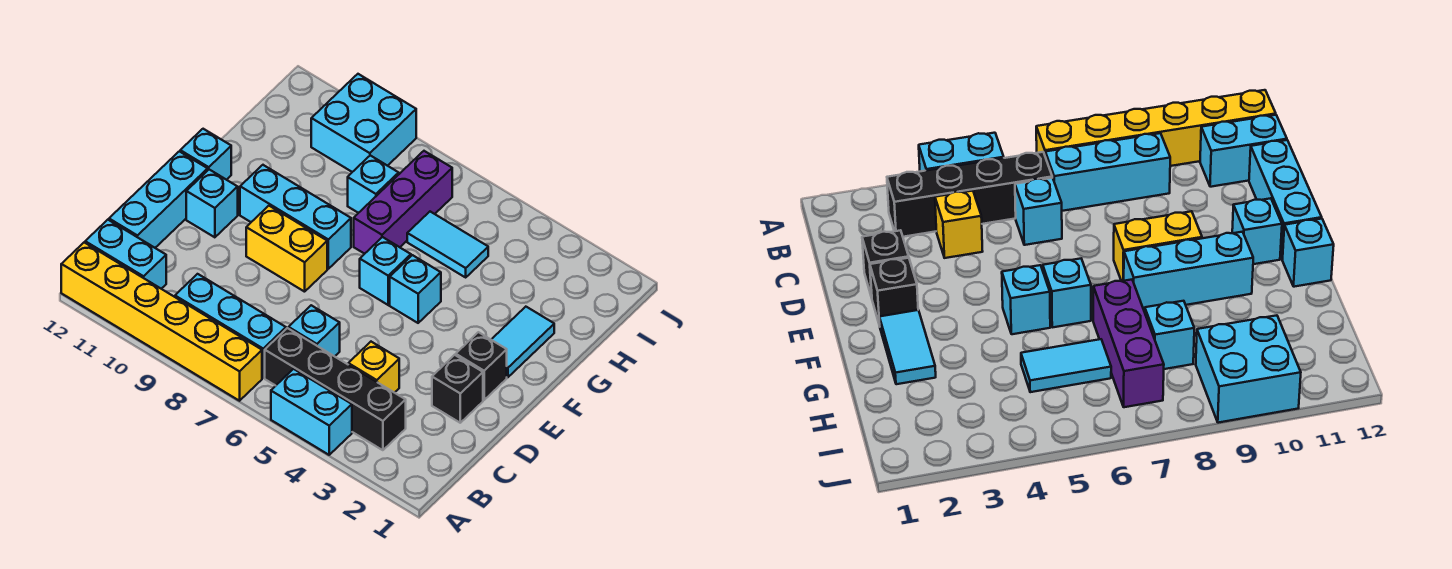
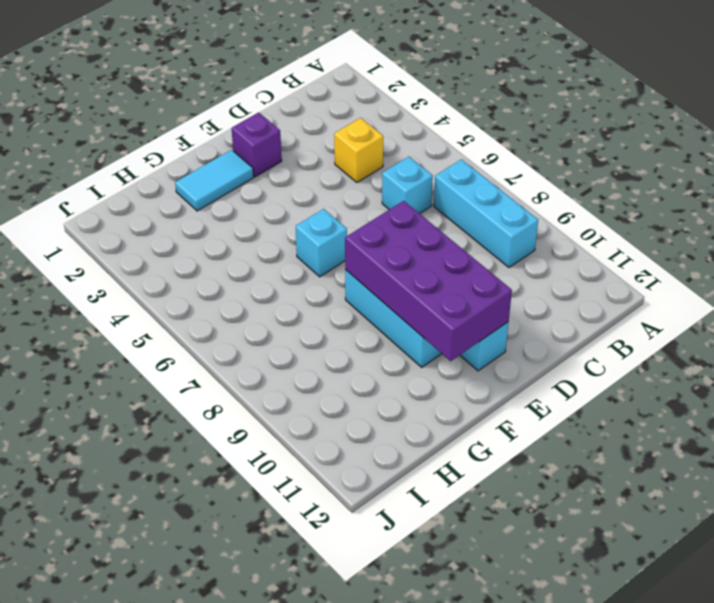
purple brick E2 level 1 -> black brick E2 level 1
purple brick E8:F11 level 2 -> none
none -> cyan brick A4:A5 level 1
none -> yellow brick A7:A12 level 1
none -> black brick B3:B6 level 1

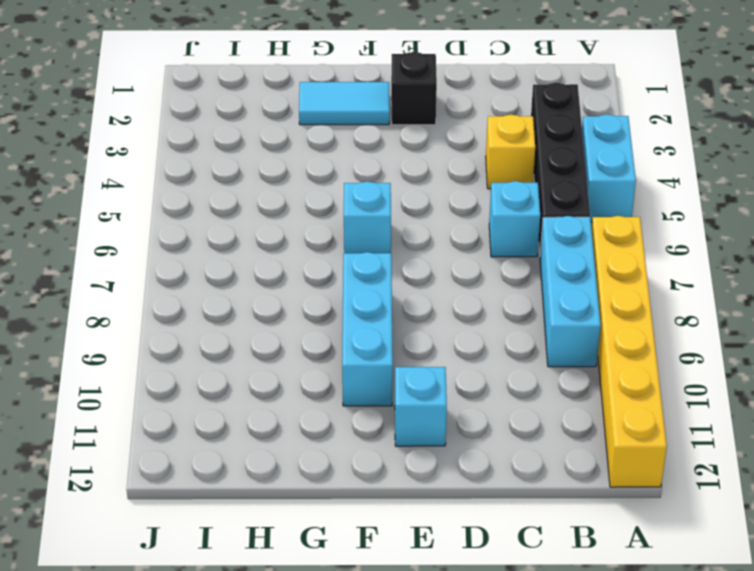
none -> cyan brick B11:B12 level 1
none -> cyan brick C12:E12 level 1
none -> black brick D2 level 1

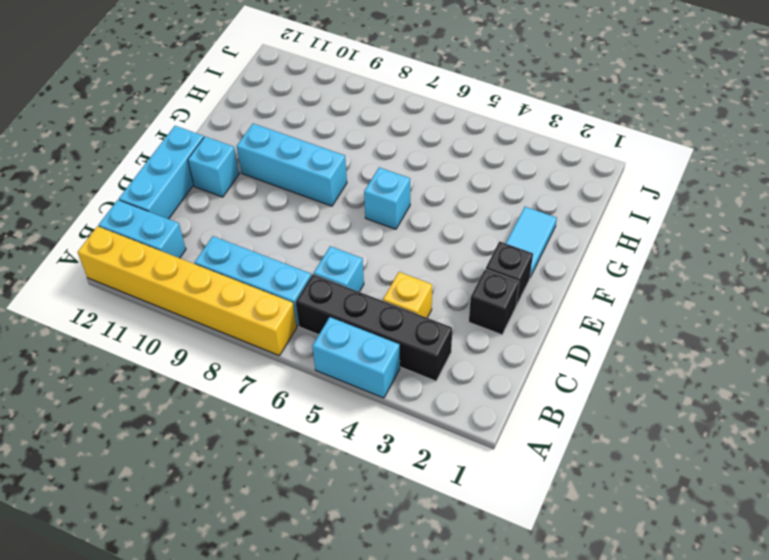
none -> yellow brick E8:E9 level 1
none -> cyan brick F5 level 1
none -> cyan brick F12 level 1

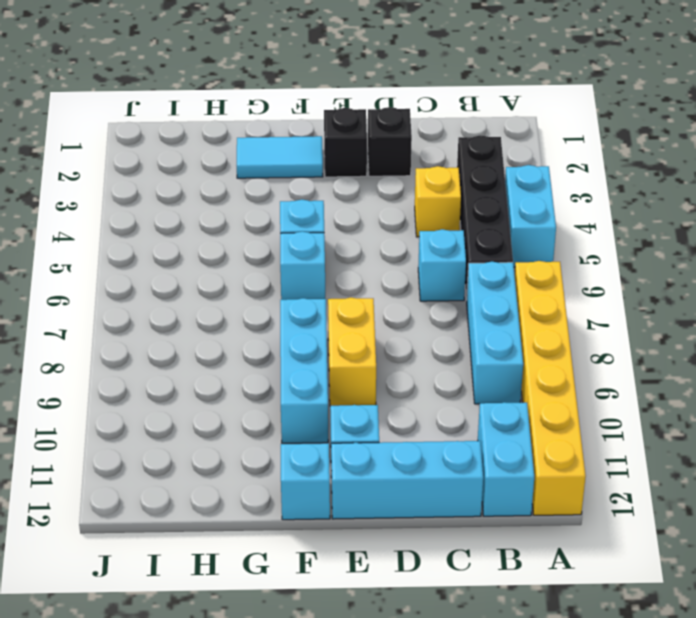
none -> purple brick G7:I7 level 1
none -> cyan tile H5:H6 level 1
none -> cyan brick H8 level 1

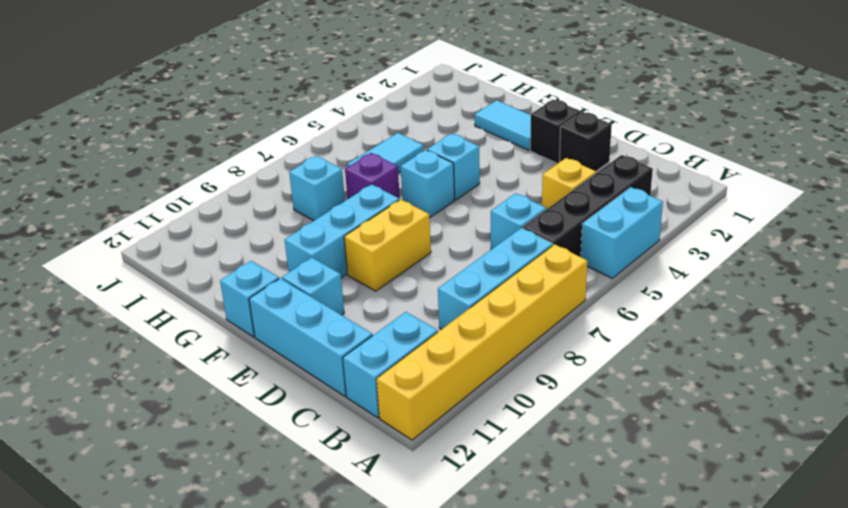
purple brick G7 level 1 -> purple brick G7:I7 level 1
none -> cyan brick I9:J10 level 1

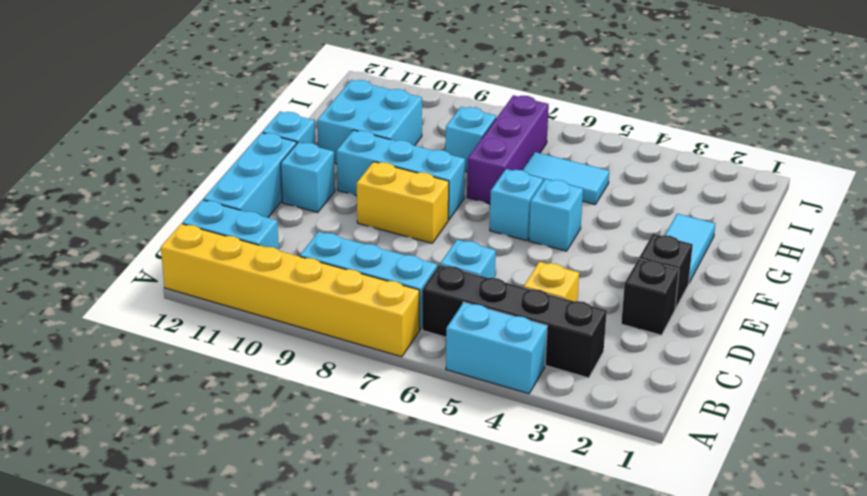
cyan brick G10:H11 level 1 -> cyan brick I9:J10 level 1

